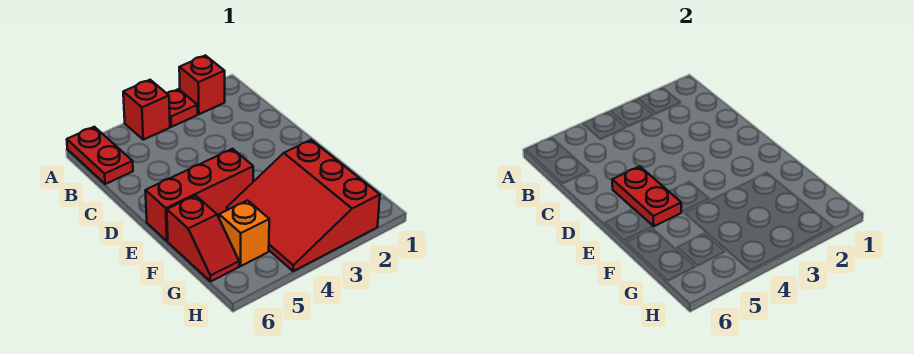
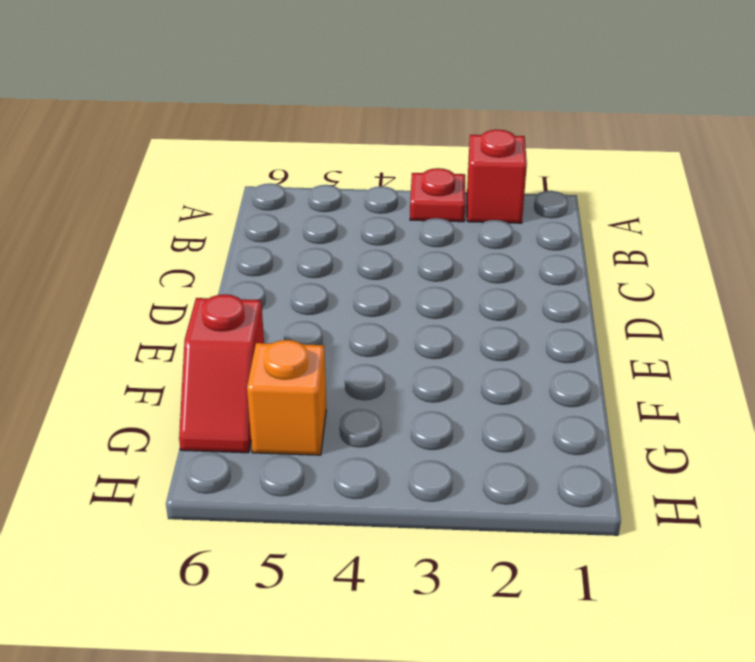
none -> red brick A4 level 1
none -> red plate A6:B6 level 1

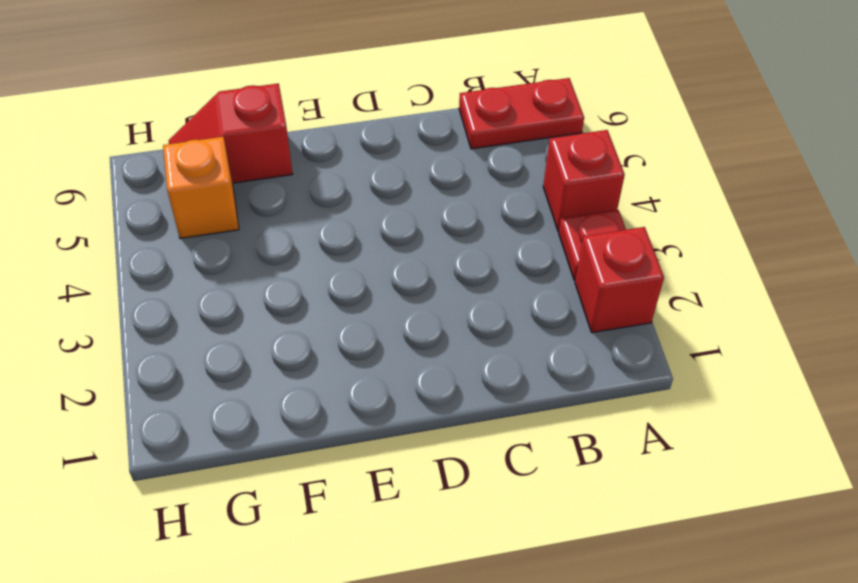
none -> red brick E4:E6 level 1
none -> red slope F2:H4 level 1 top 2

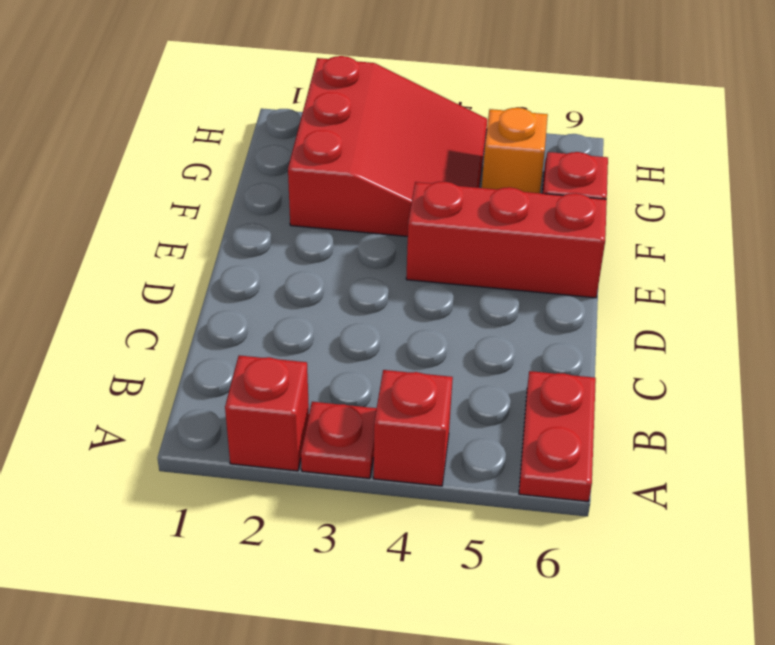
none -> red plate D5:E5 level 2

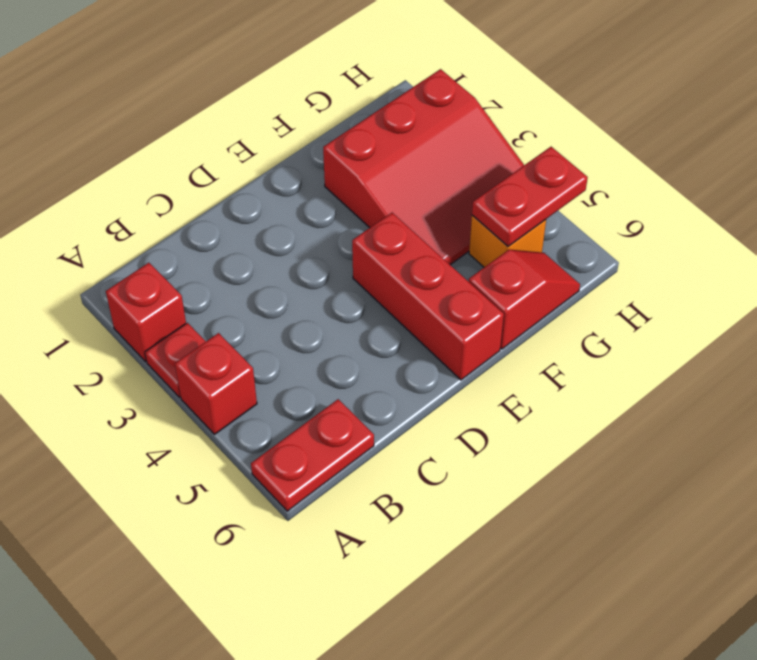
red plate G5:H5 level 2 -> red plate D5:E5 level 2

